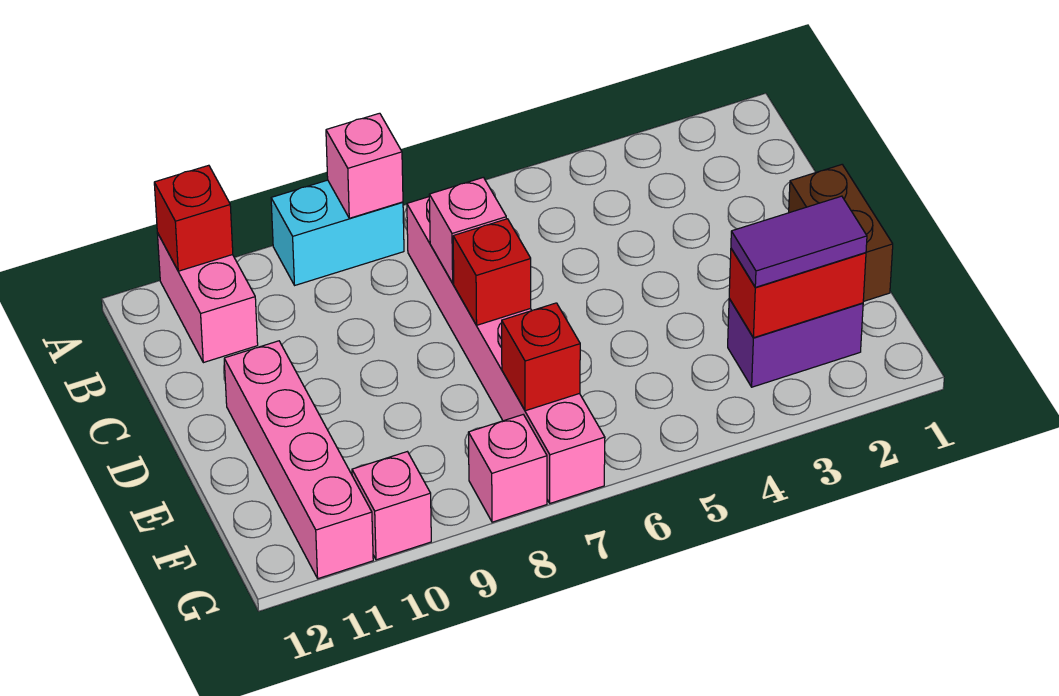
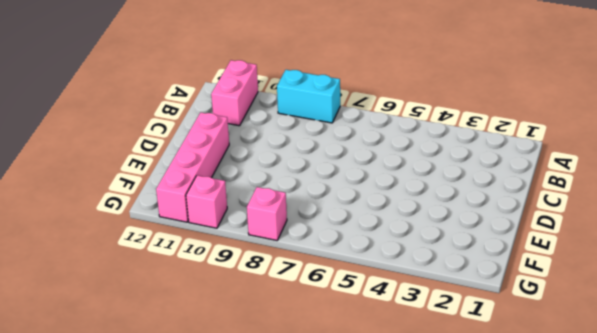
none -> pink brick B7:G7 level 1
none -> brown brick D1:E1 level 1
none -> purple brick F2:F3 level 1

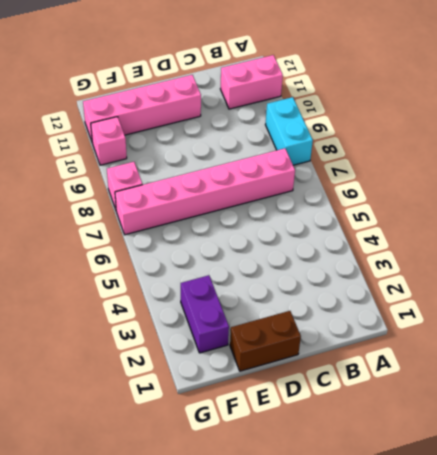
none -> pink brick A8 level 2
none -> red brick A11 level 2
none -> pink brick C7 level 2

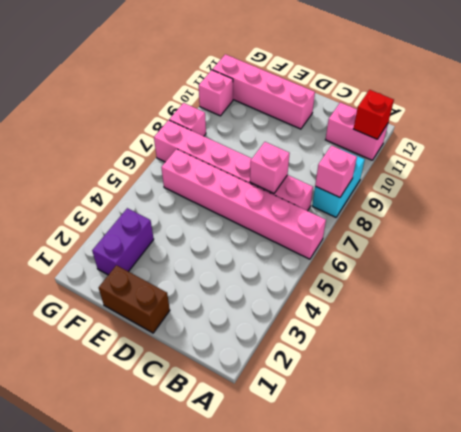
pink brick A6:F6 level 1 -> none
none -> red brick D7 level 2
none -> red brick F2:F3 level 2
none -> red brick F7 level 2

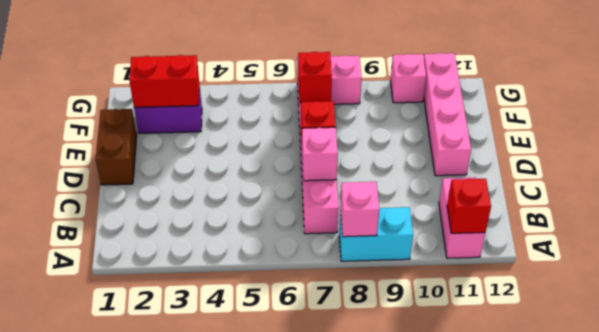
none -> purple tile F2:F3 level 3

